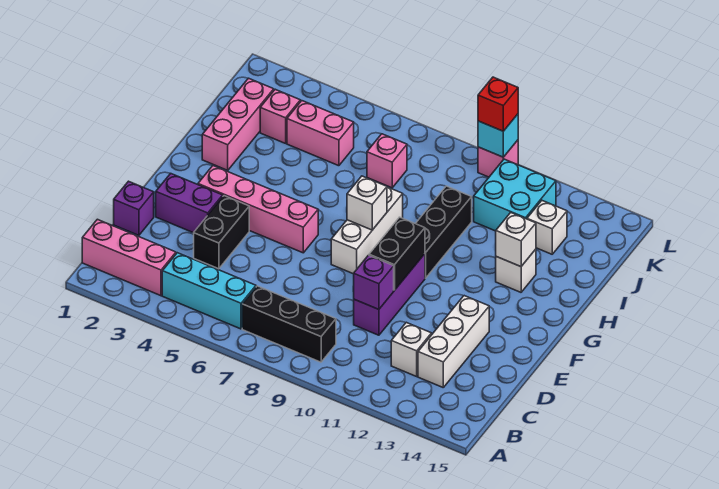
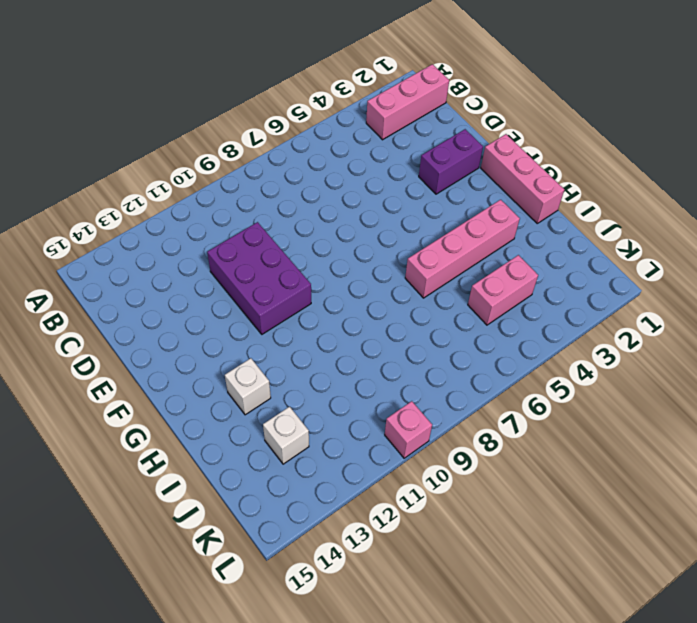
purple brick D10:F11 level 1 -> purple brick D10:F10 level 1
pink brick F1:H1 level 1 -> pink brick H2:J2 level 1
pink brick H3:H6 level 1 -> pink brick F3:F6 level 1
none -> cyan brick B4:B6 level 1
none -> black brick B7:B9 level 1
none -> white brick C12 level 1

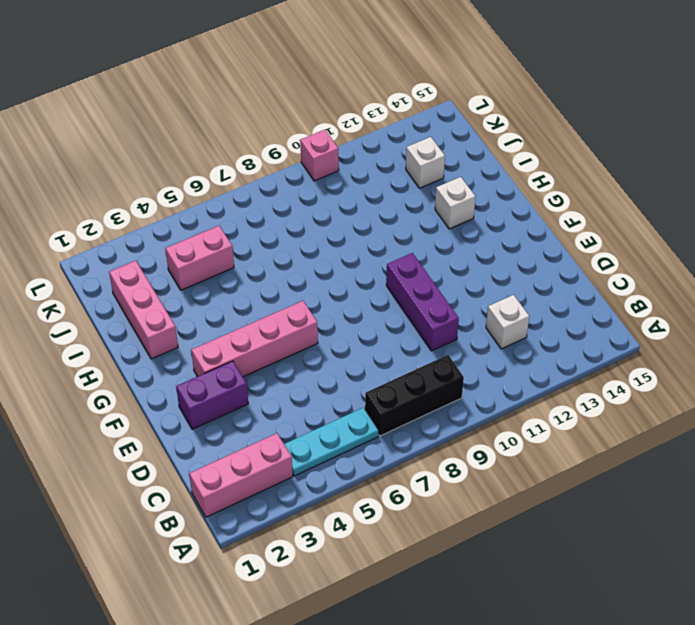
cyan plate B4:B6 level 1 -> cyan brick B4:B6 level 1
none -> white brick C13:E13 level 1
none -> purple brick D1 level 1
none -> black brick D4:E4 level 1

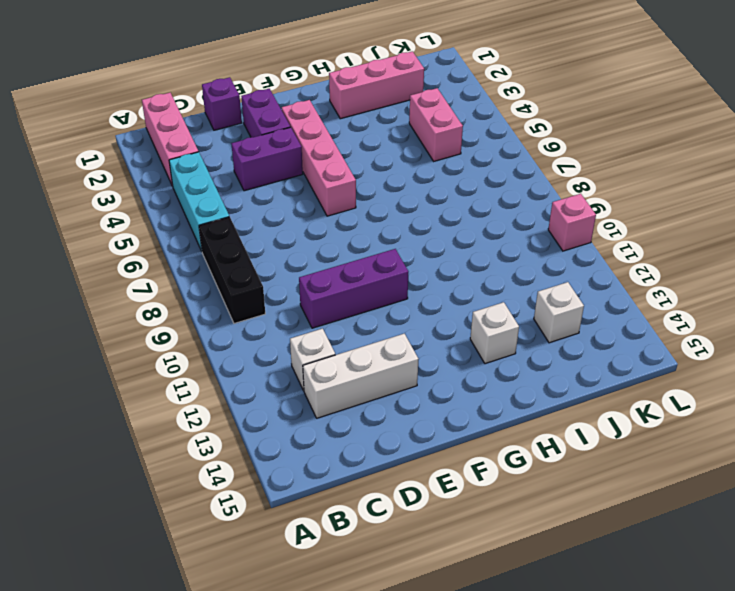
purple brick D4:E4 level 1 -> black brick D4:E4 level 1
none -> white brick F8:H8 level 1
none -> black brick G10:I10 level 1
none -> pink brick J3 level 1

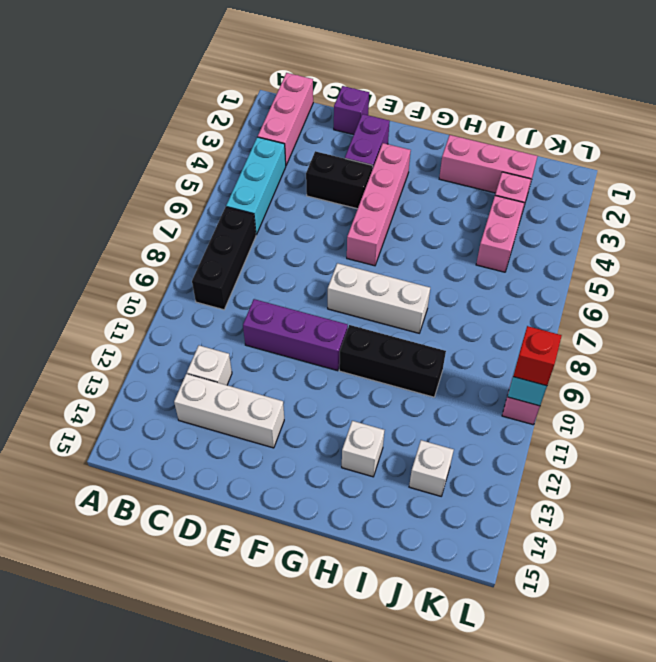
none -> pink brick J7 level 1
none -> cyan brick J11:K12 level 1
none -> purple brick D10 level 2

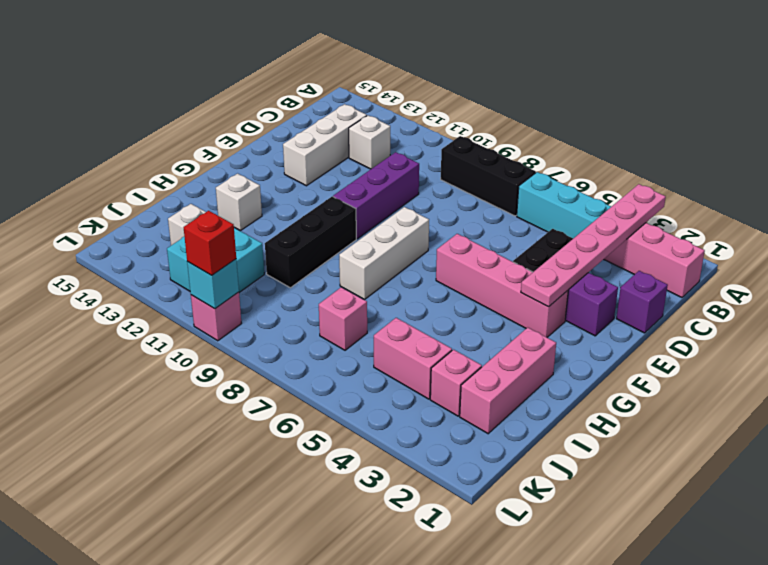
pink plate A3:F3 level 2 -> none
none -> purple brick D10 level 2
none -> black brick E10:F10 level 2
none -> white brick G8 level 2

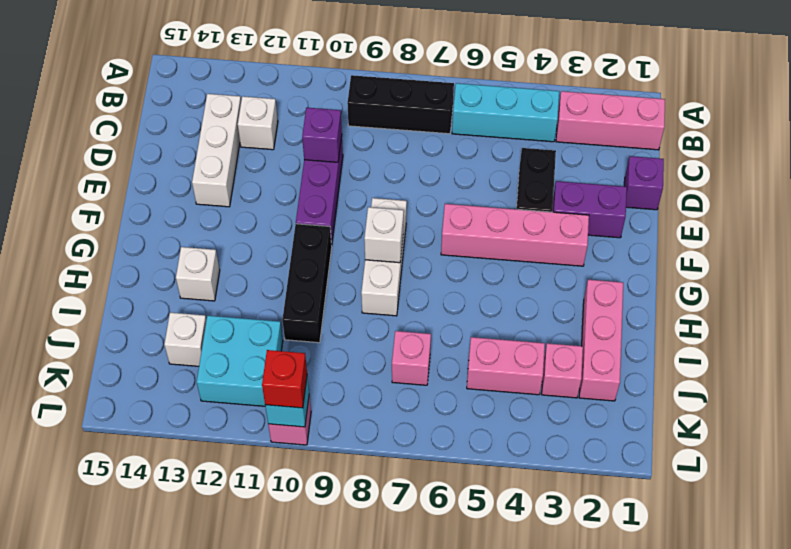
none -> black brick E10:F10 level 2
none -> white brick H13 level 2

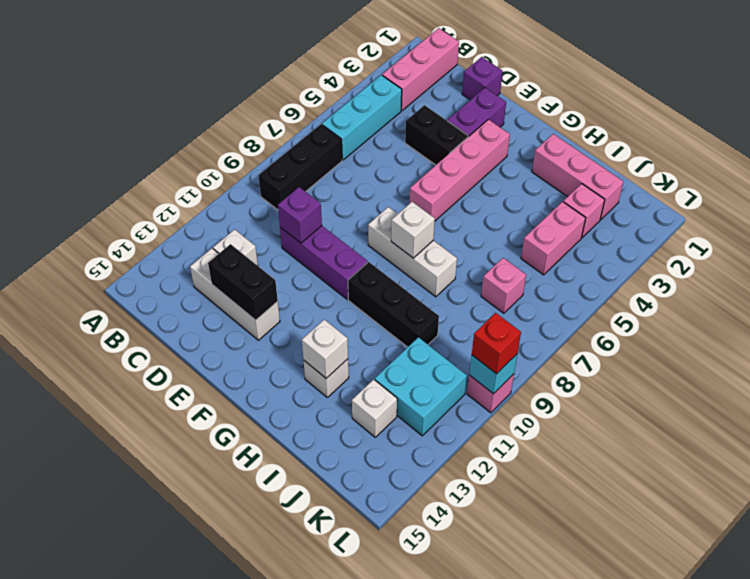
black brick D13:E13 level 2 -> black brick E10:F10 level 2

